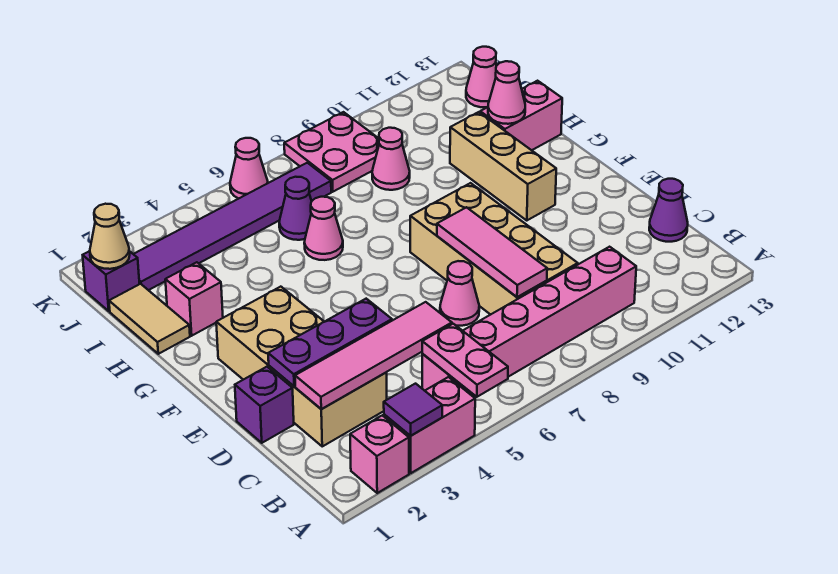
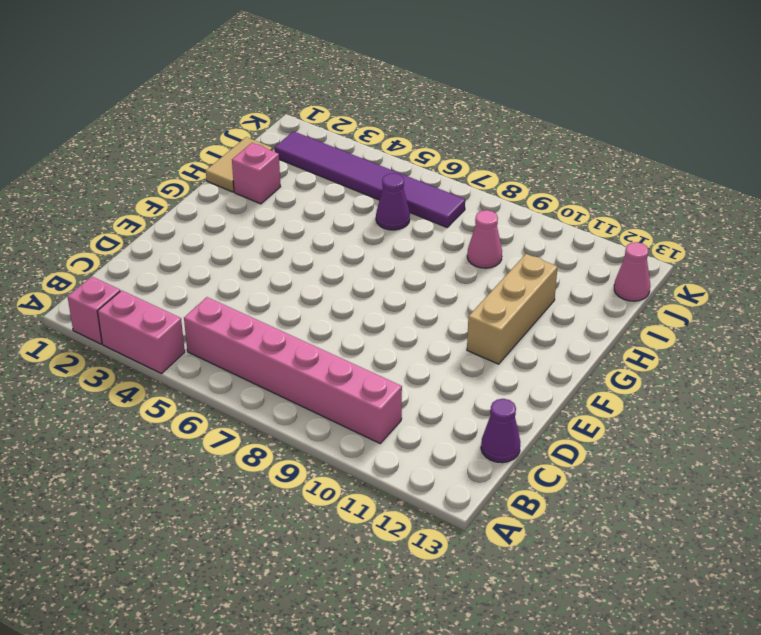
none -> tan brick C2:F3 level 1
none -> tan brick C8:F9 level 1
none -> purple brick D1 level 1

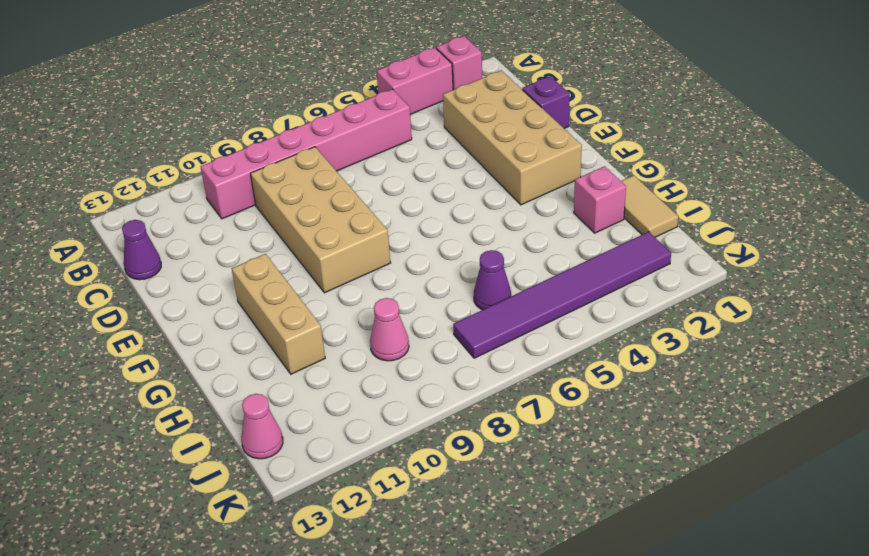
none -> pink cone D7 level 1
none -> pink cone H6 level 1
none -> pink brick H12:H13 level 1

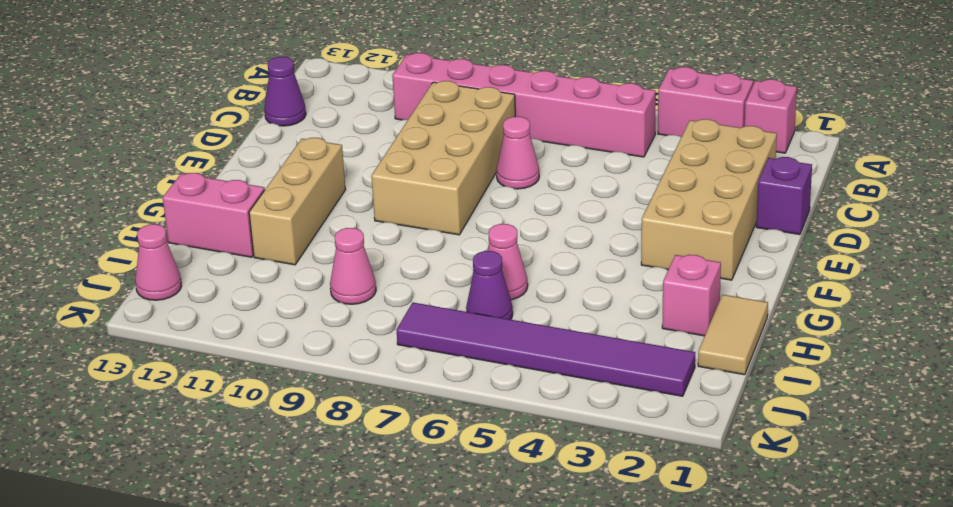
none -> purple brick J1 level 1
none -> pink plate J8:K9 level 1
none -> pink cone K6 level 1

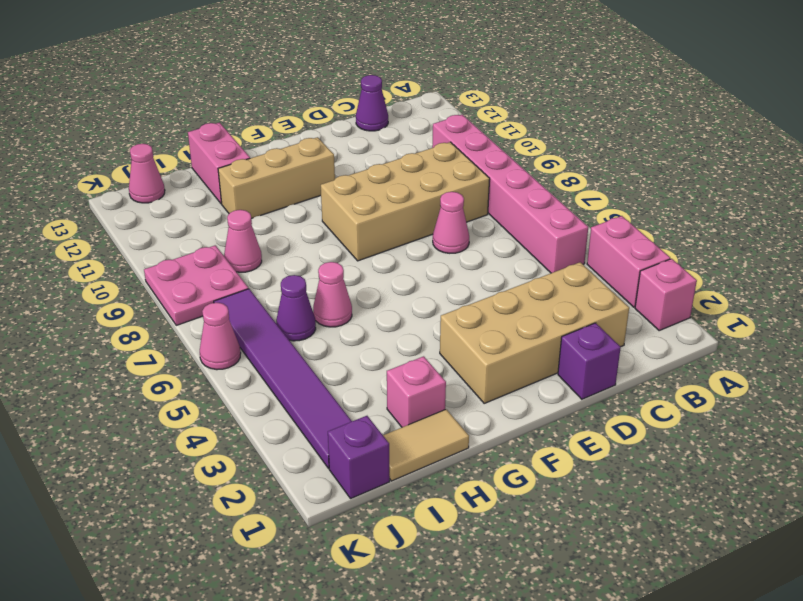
none -> purple tile A3 level 2
none -> pink plate A5:B5 level 2
none -> pink tile C2:C5 level 2

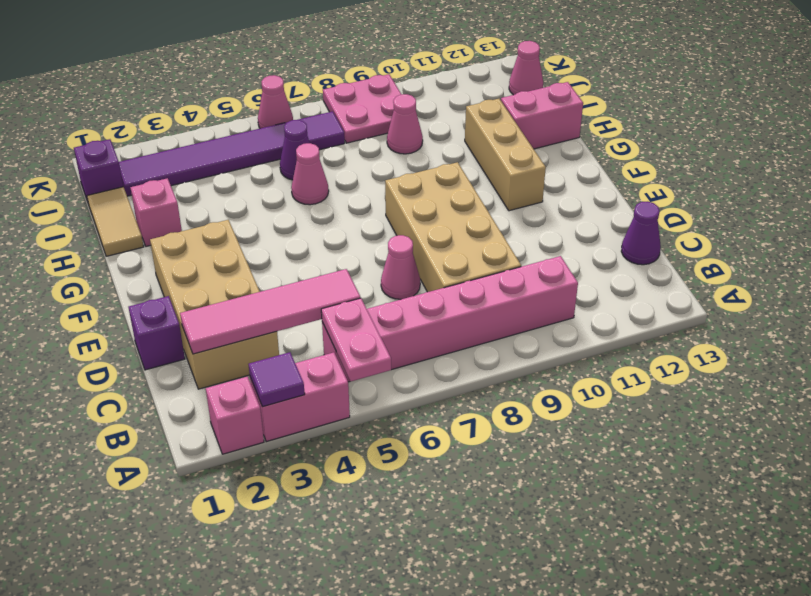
none -> pink tile C8:E8 level 2
none -> purple plate D2:D4 level 2
none -> pink cone H12 level 2

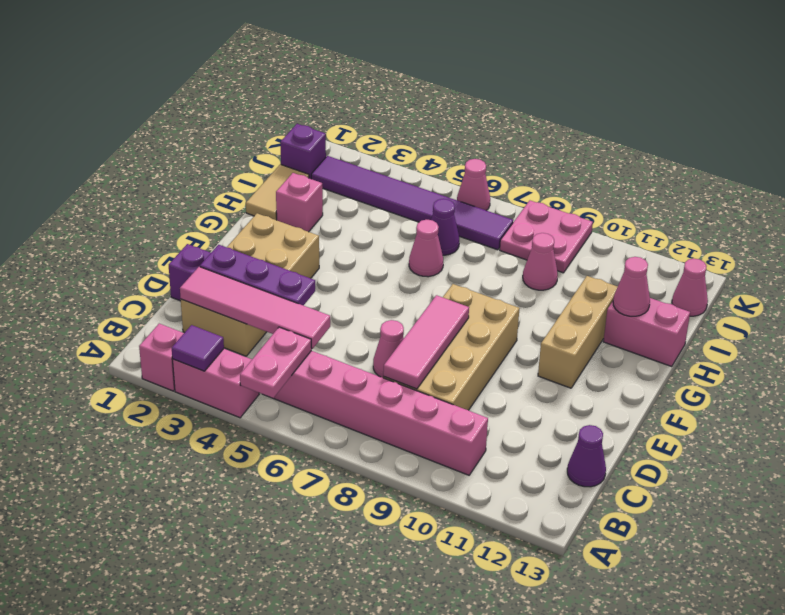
none -> tan cone J1 level 2

